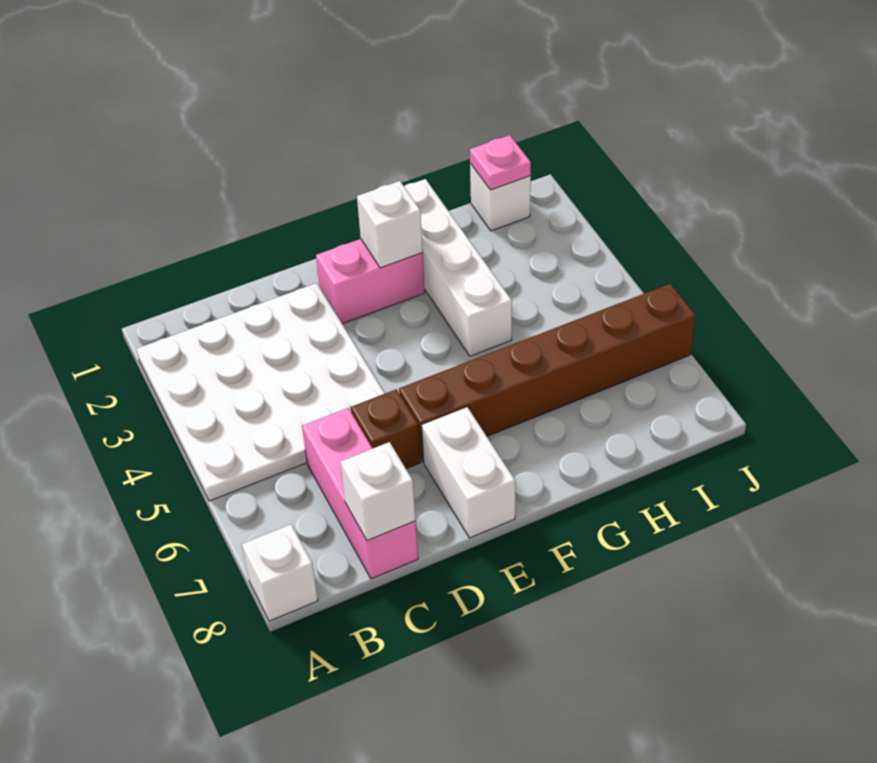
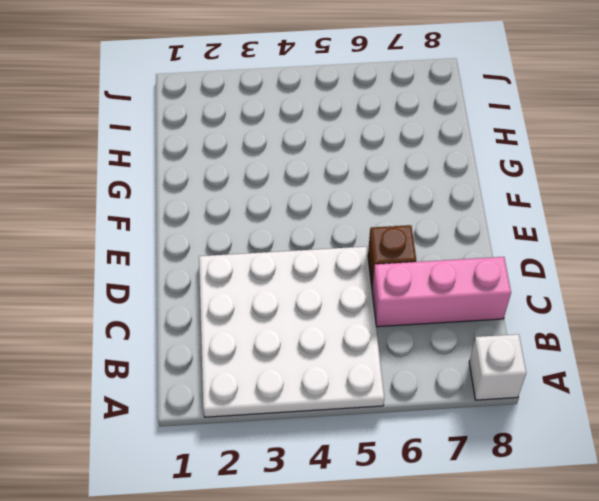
none -> pink brick E2:F2 level 1
none -> brown brick E6:J6 level 1
none -> white brick E7:E8 level 1

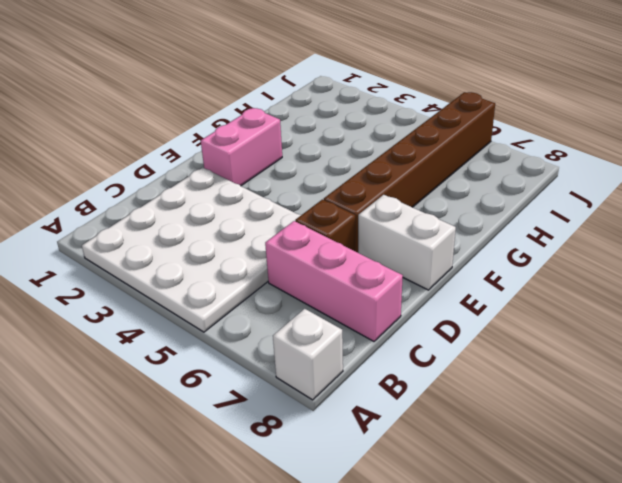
none -> white brick G1:G4 level 1
none -> white brick I1 level 1
none -> white brick C8 level 2

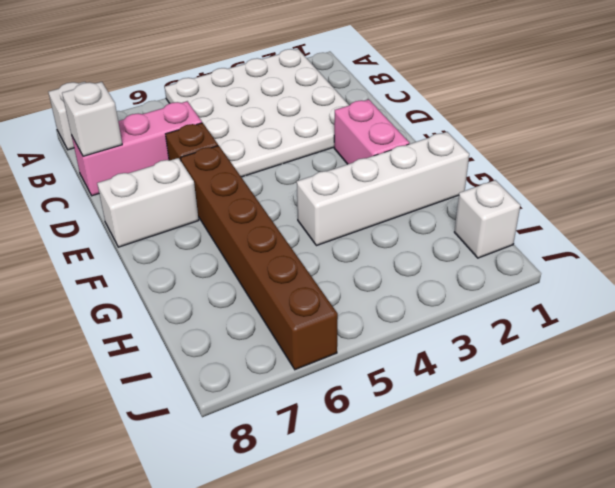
none -> white brick F2 level 2
none -> pink plate I1 level 2

